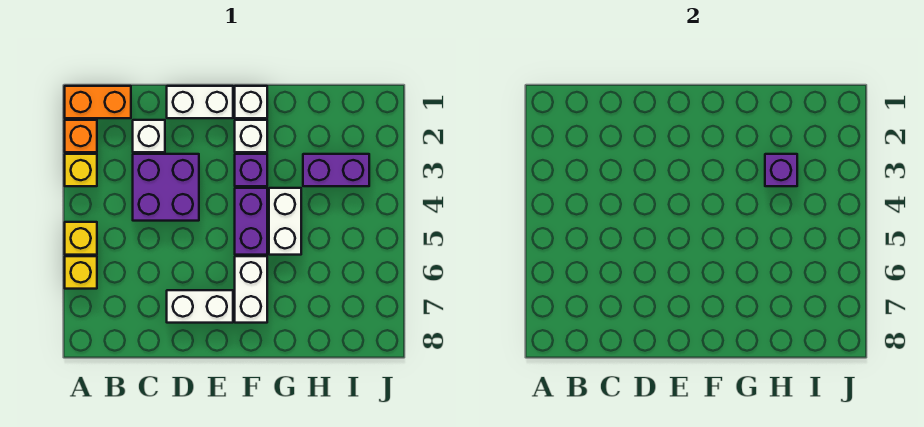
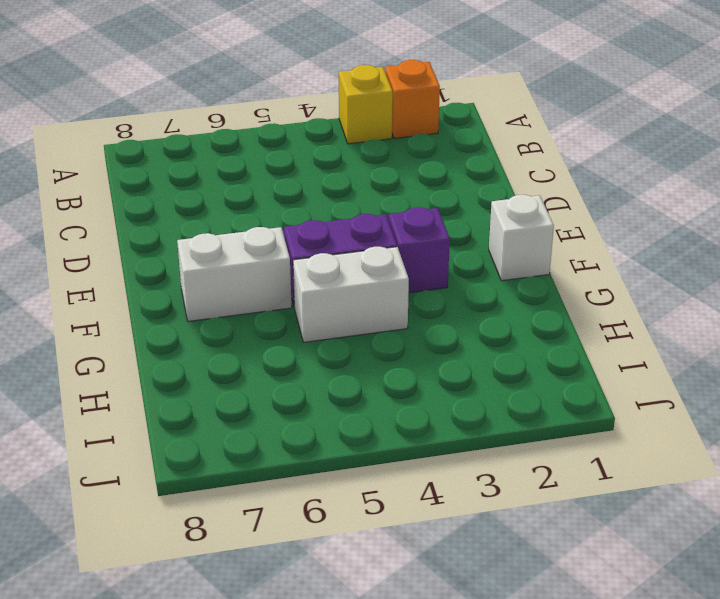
none -> orange brick A1:B1 level 1
none -> yellow brick A5 level 1
none -> yellow brick A6 level 1

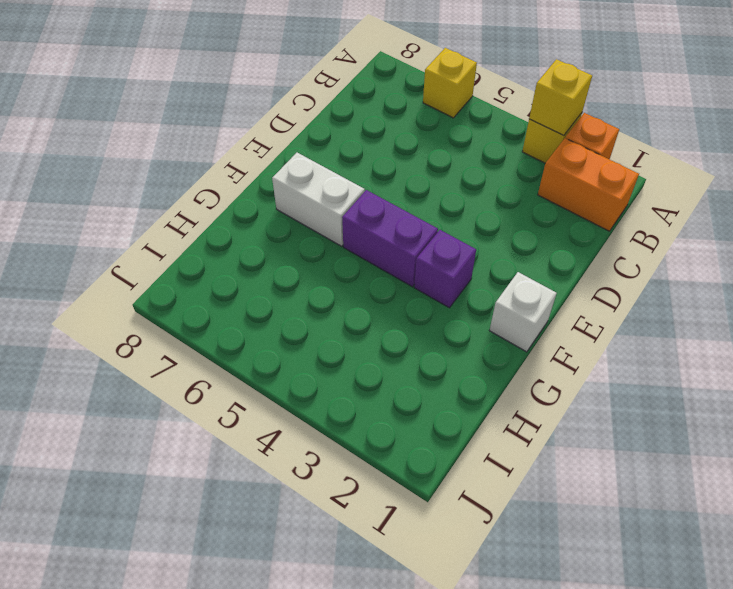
yellow brick A3 level 2 -> yellow brick A5 level 1
orange brick B1:B2 level 1 -> orange brick A1:B1 level 1
none -> white brick C2 level 1
none -> purple brick C3:D4 level 1
none -> white brick D1:E1 level 1

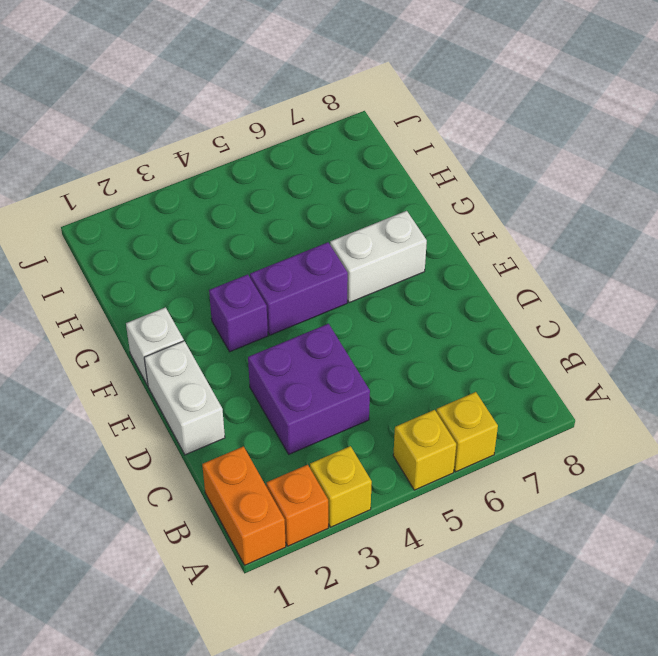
none -> white brick C2 level 1
none -> white brick D7:E7 level 1
none -> white brick F2 level 1

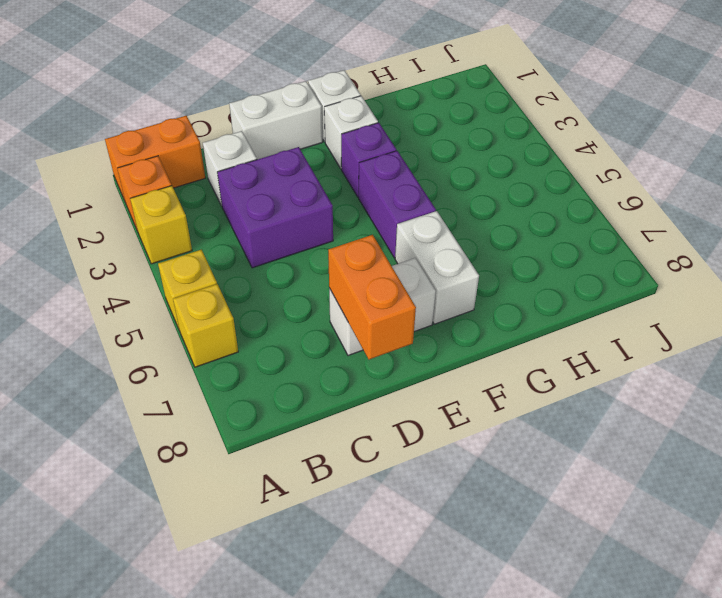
orange brick D7:D8 level 2 -> none
none -> white brick G4:G5 level 1
none -> purple brick H3:I3 level 1
none -> purple brick H3 level 2

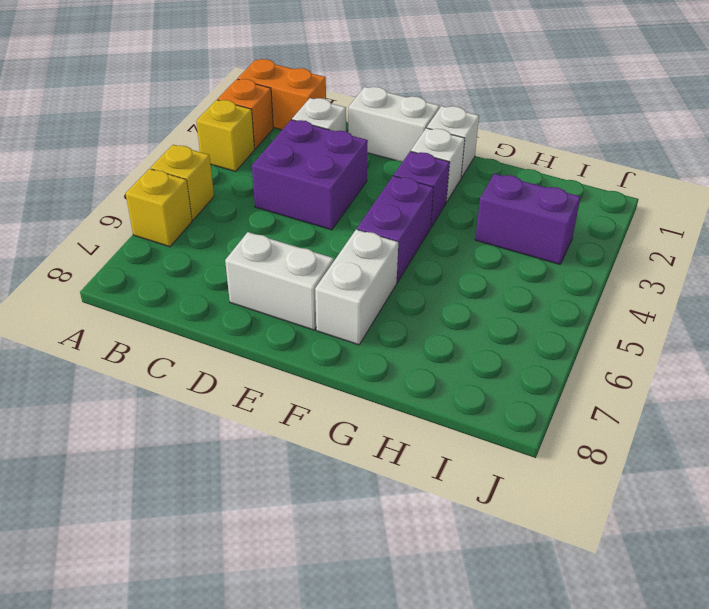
none -> white brick G4:G5 level 1
none -> purple brick H3 level 2

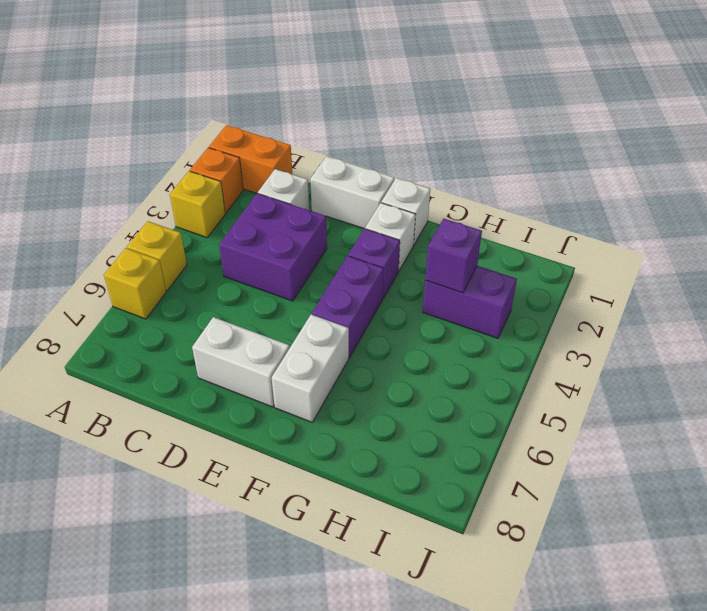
none -> white brick G4:G5 level 1

